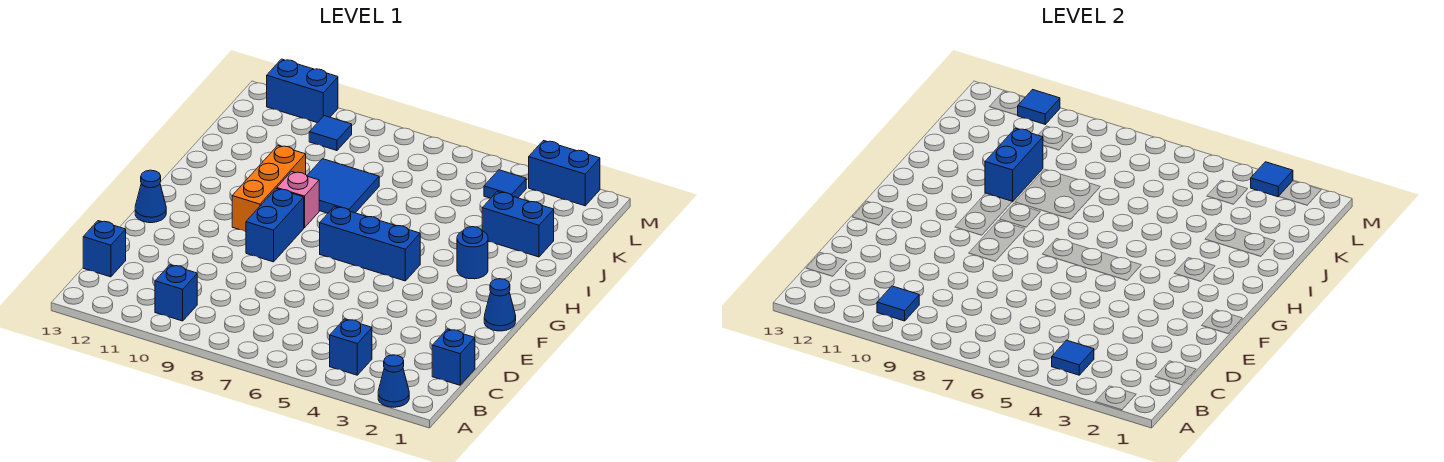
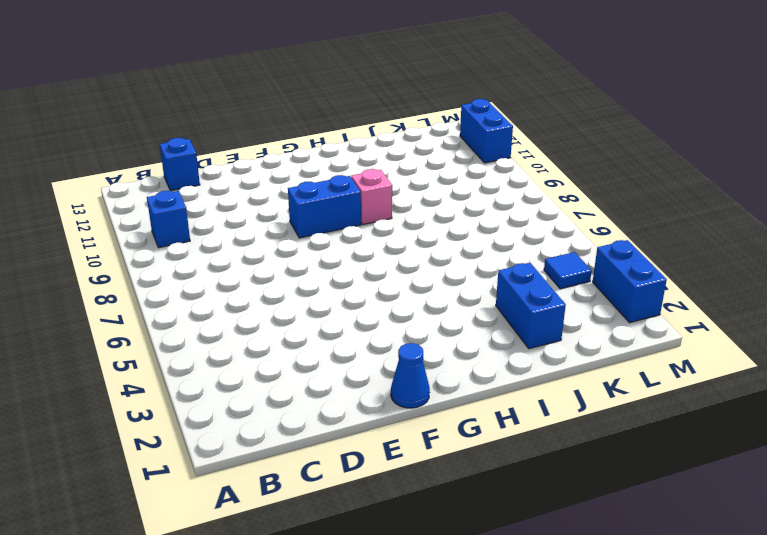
none -> blue cone A2 level 1
none -> blue brick B4 level 1
none -> blue brick C1 level 1

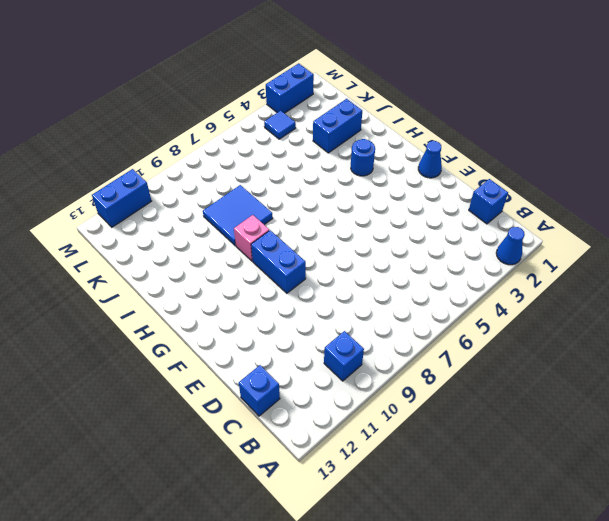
none -> blue brick B4 level 1
none -> blue cone F13 level 1
none -> blue brick G5:G7 level 1

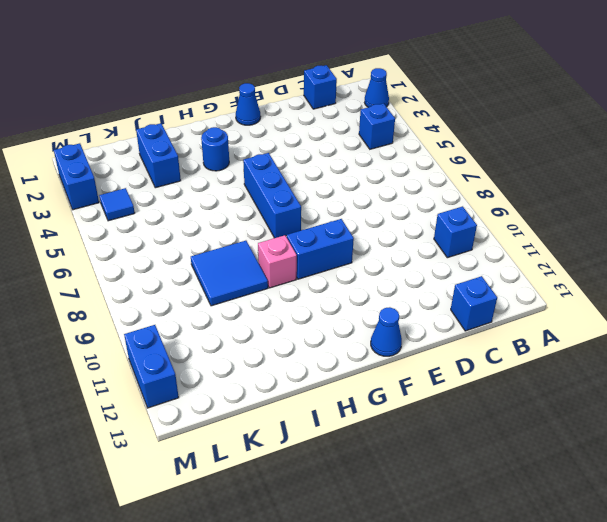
none -> orange brick G10:I10 level 1
none -> blue tile L10 level 1
none -> blue tile B4 level 2

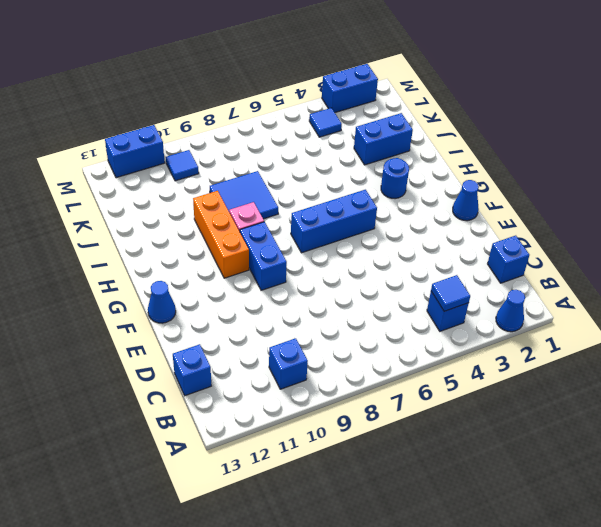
none -> blue tile B10 level 2
none -> blue brick I10:J10 level 2
none -> blue tile M3 level 2

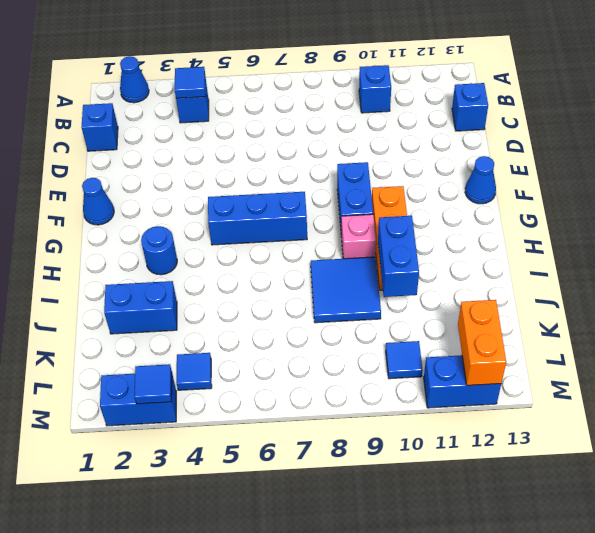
orange brick L12:M12 level 2 -> none
none -> blue tile B10 level 2
none -> blue tile M11 level 2

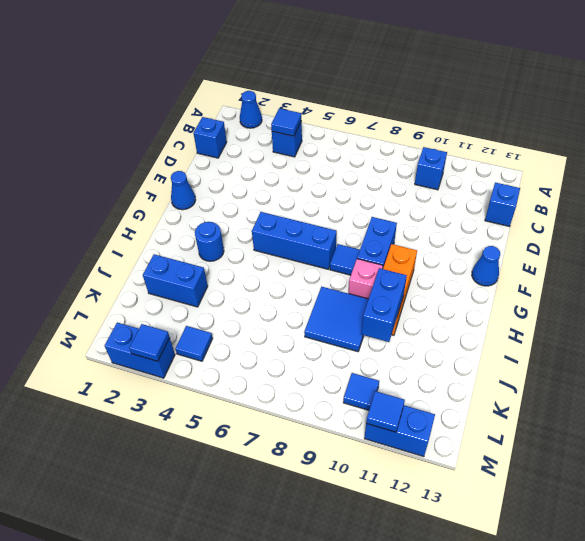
blue tile G8 level 1 -> blue tile B10 level 2

